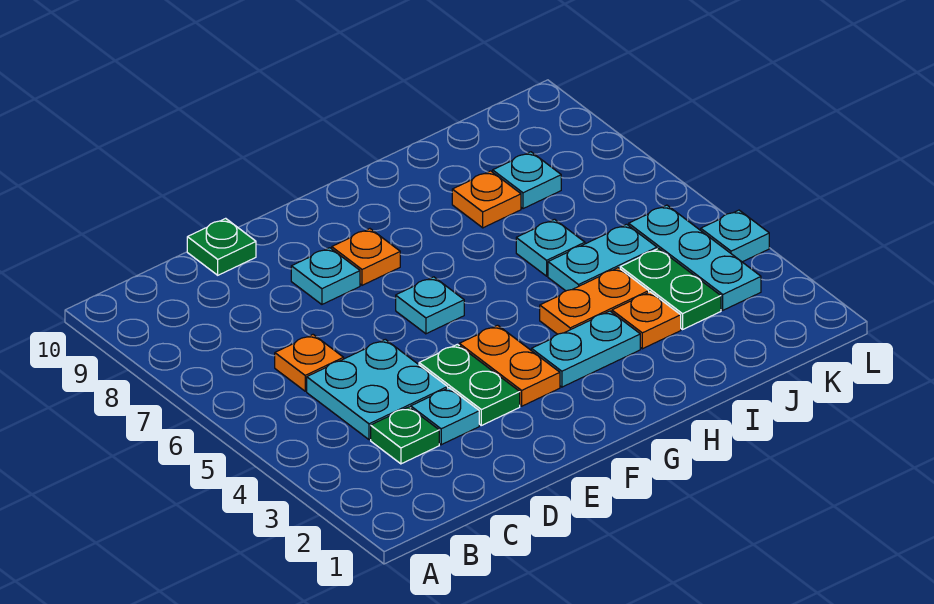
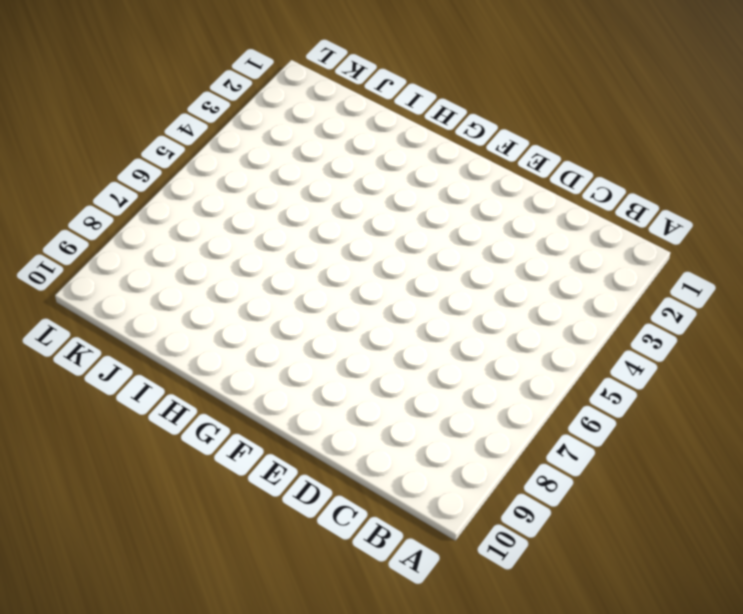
none -> green plate C3 level 1
none -> cyan plate C4:D5 level 1
none -> orange plate C6 level 1

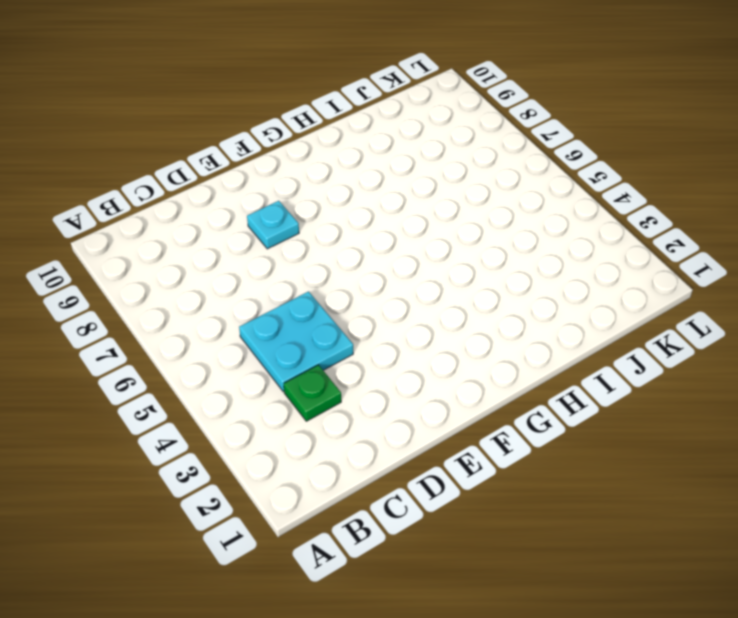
none -> orange plate C6 level 1
none -> cyan plate D3 level 1
none -> green plate D10 level 1

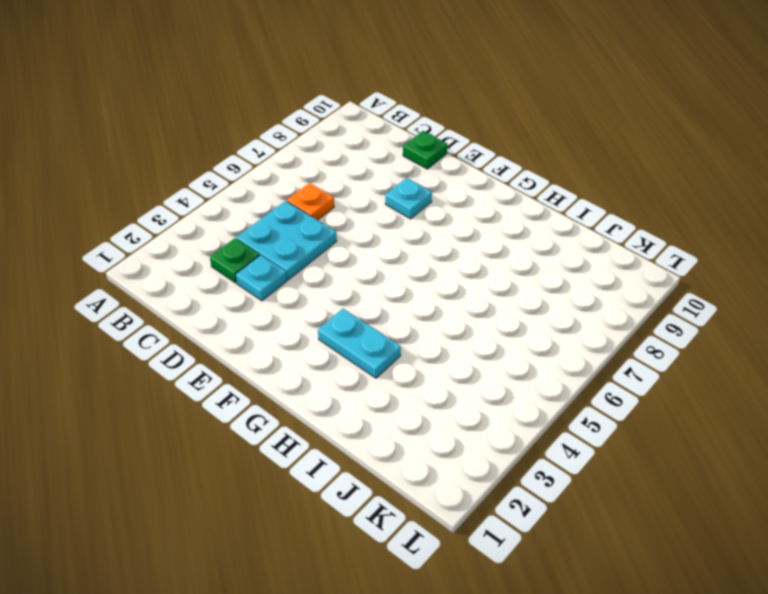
none -> green plate E3:E4 level 1
none -> orange plate F3:F4 level 1
none -> cyan plate F6 level 1

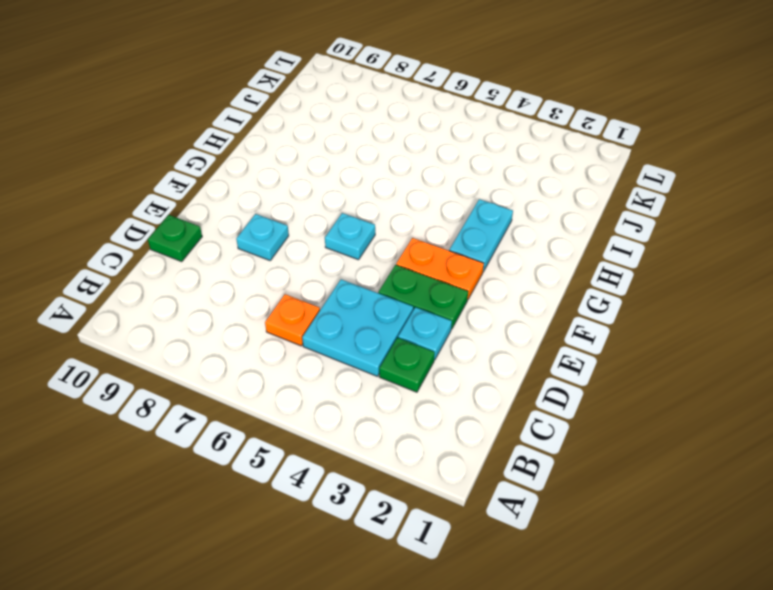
none -> orange plate F8 level 1
none -> orange plate H4:I4 level 1
none -> orange plate I3 level 1

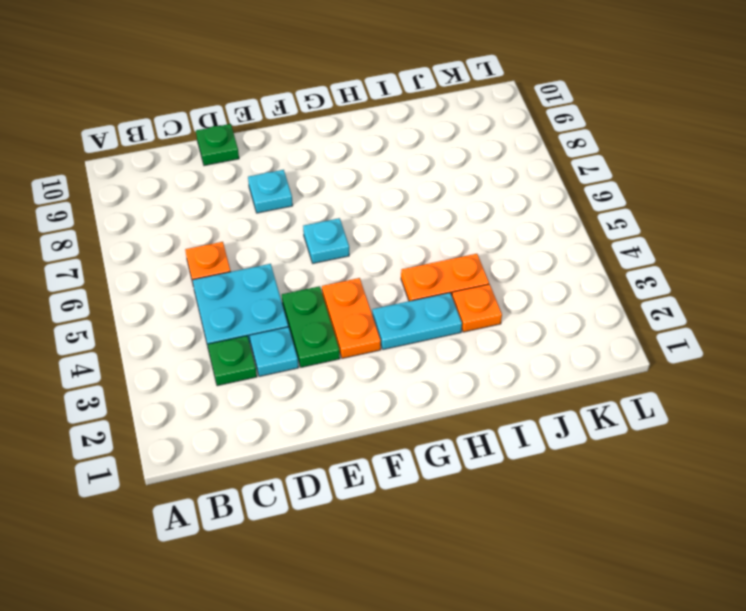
none -> orange plate F8 level 1
none -> cyan plate I5:J5 level 1
none -> cyan plate I6 level 1

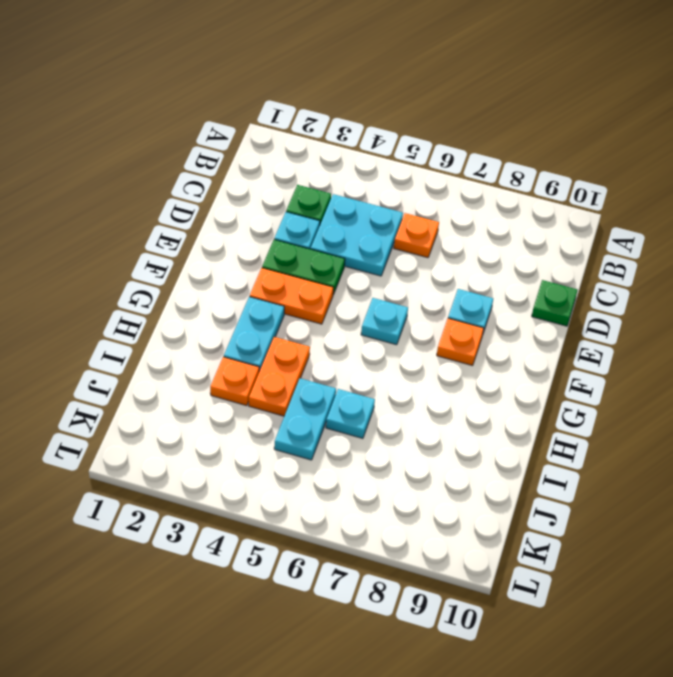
none -> orange plate I8 level 1
none -> green plate J3:J4 level 1
none -> cyan plate J8 level 1

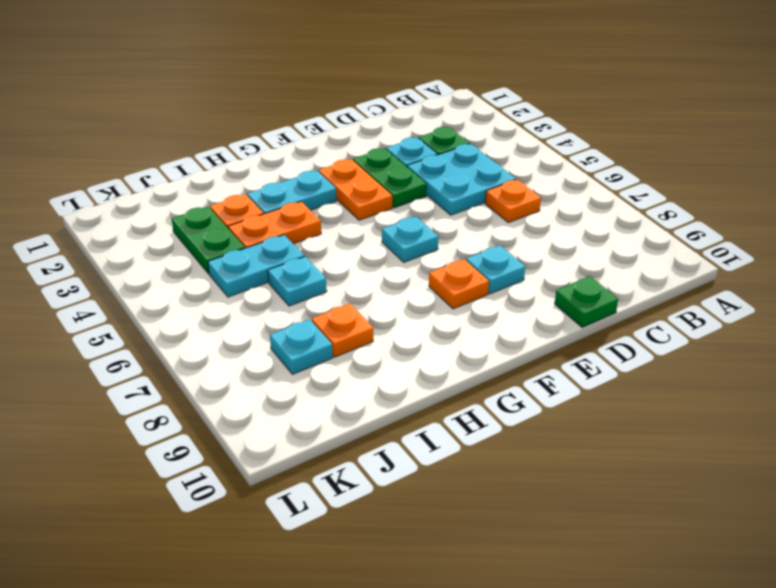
none -> cyan plate K3:K5 level 1
none -> cyan plate L4 level 1

